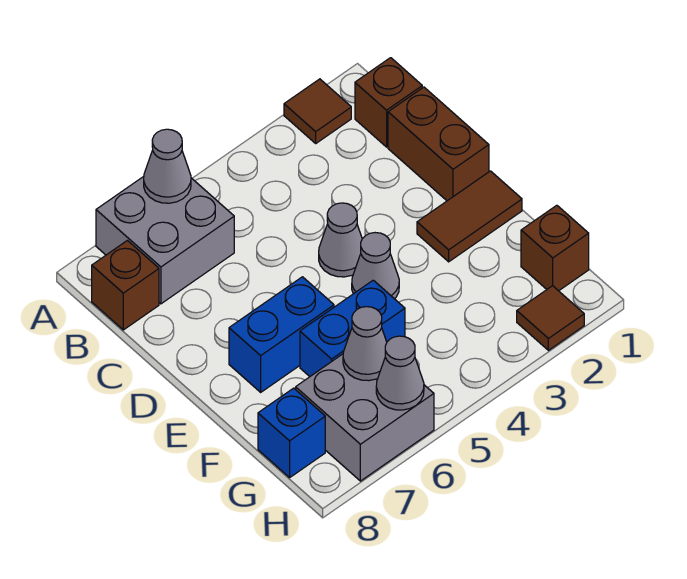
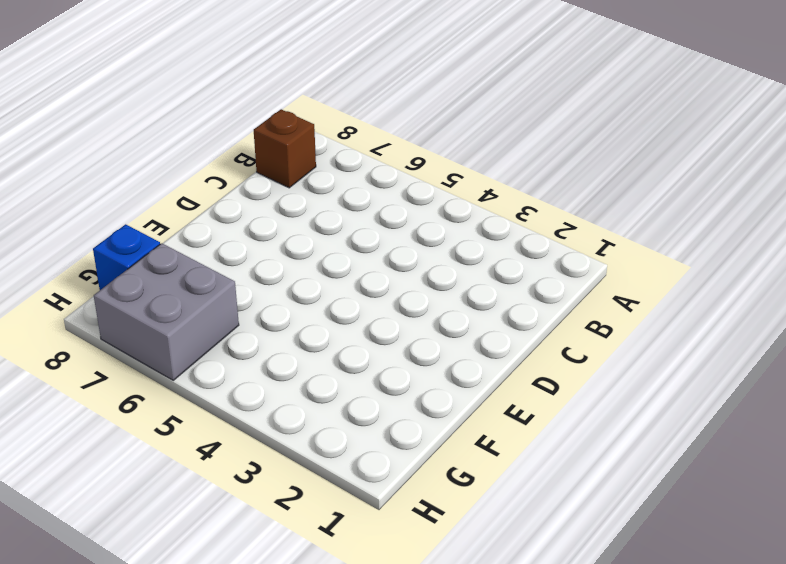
none -> brown tile A2 level 1
none -> grey brick A6:B7 level 1
none -> brown brick B1 level 1

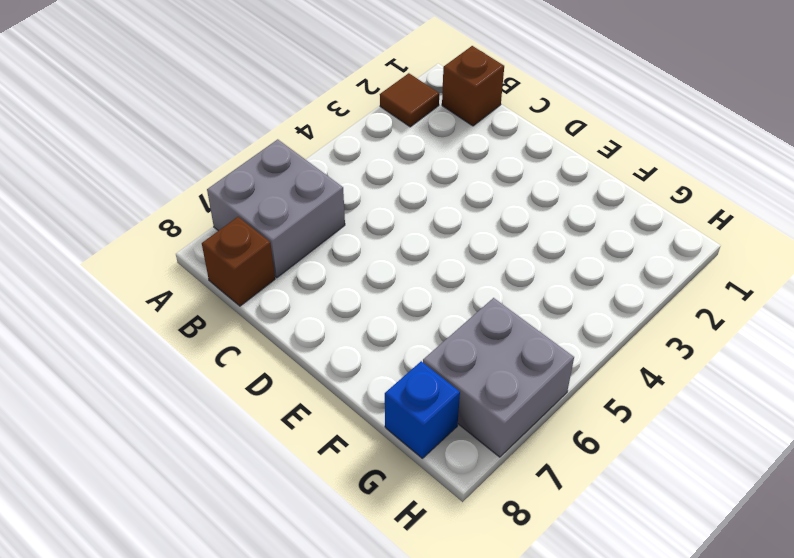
none -> brown brick C1:D1 level 1
none -> grey cone D4 level 1
none -> brown tile E1:E2 level 1

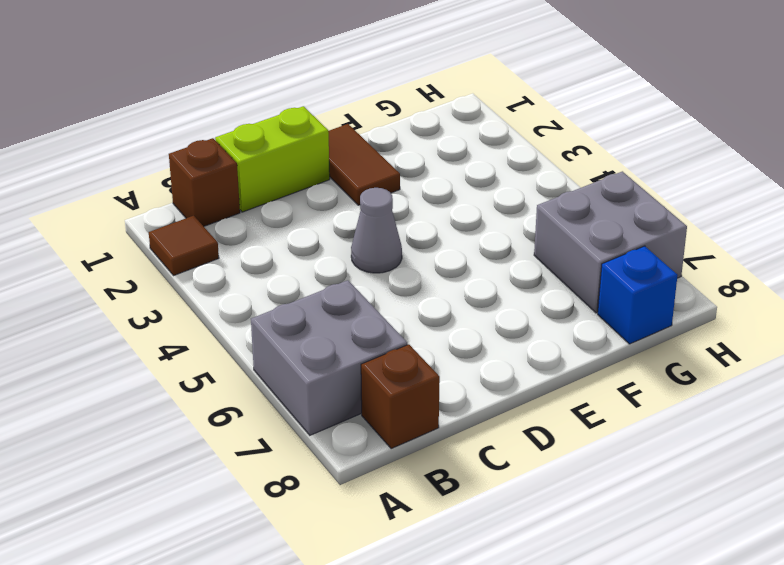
lime brick C1:D1 level 1 -> brown brick C1:D1 level 1
none -> grey cone E4 level 1
none -> blue brick E6:E7 level 1
none -> blue brick F5:F6 level 1

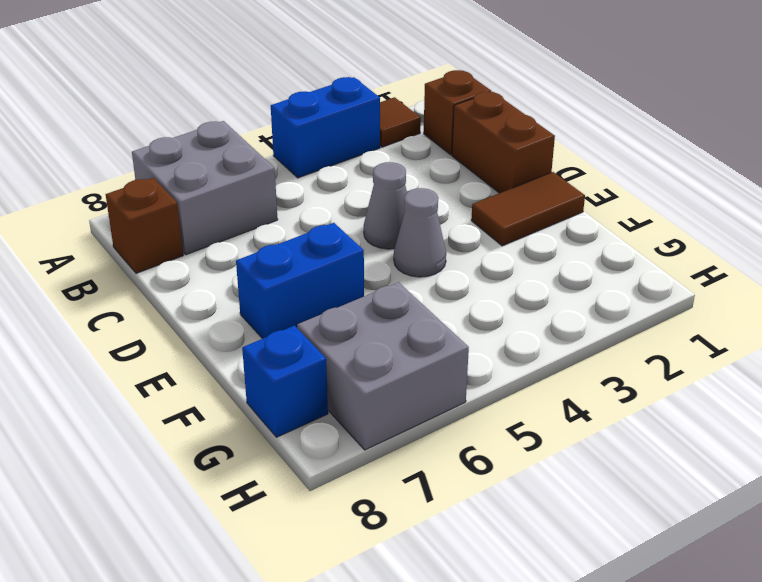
blue brick A3:A4 level 1 -> blue brick F5:F6 level 1
none -> brown brick G1 level 1
none -> brown tile H2 level 1
none -> grey cone A6 level 2

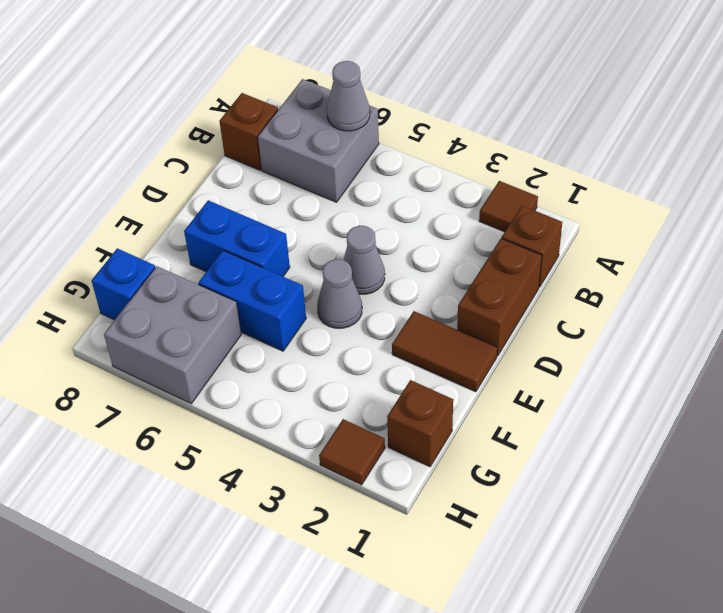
none -> grey cone G6 level 2
none -> grey cone H6 level 2

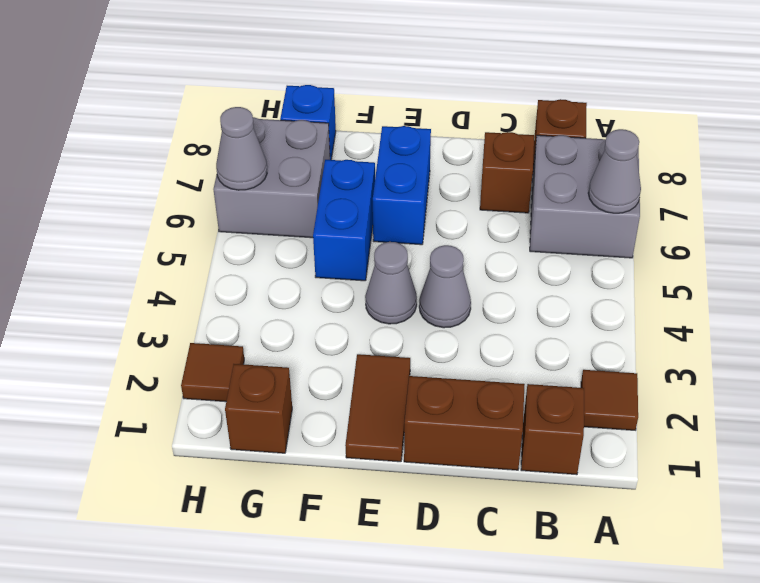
brown brick C7 level 1 -> none
none -> grey cone G6 level 2

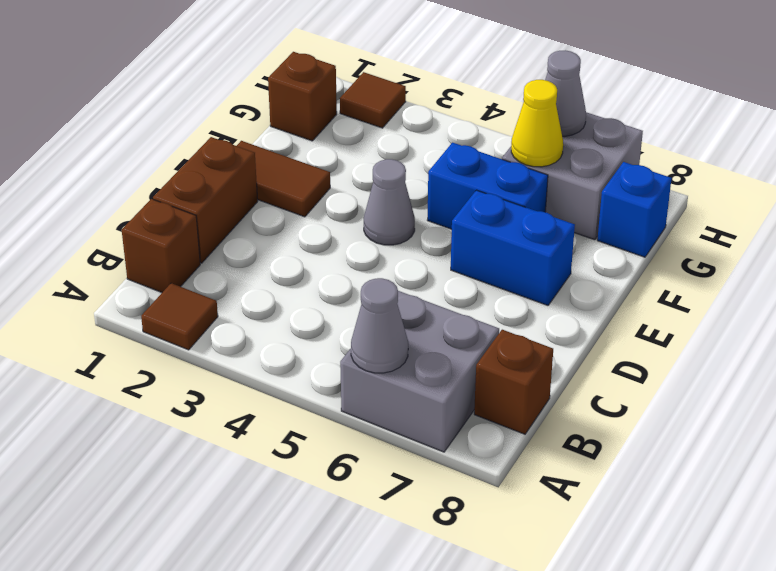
yellow cone G6 level 2 -> grey cone G6 level 2
none -> grey cone D4 level 1

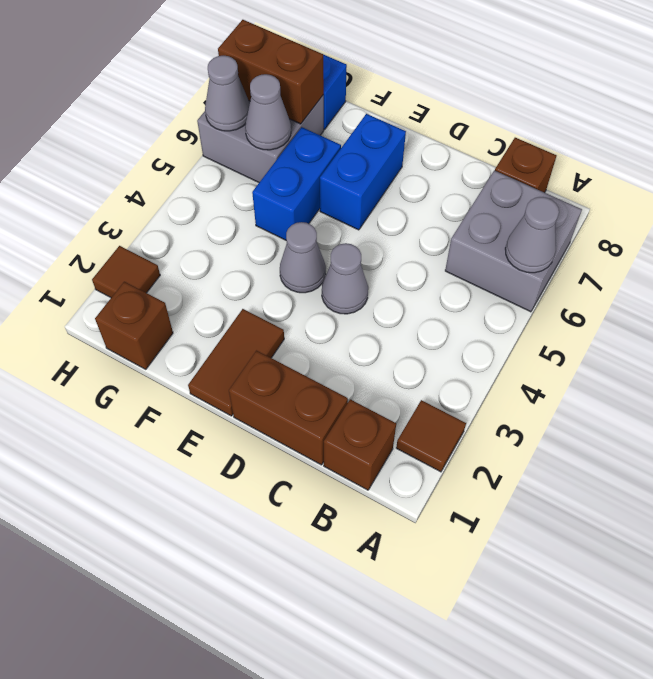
brown brick G7:H7 level 2 -> none

